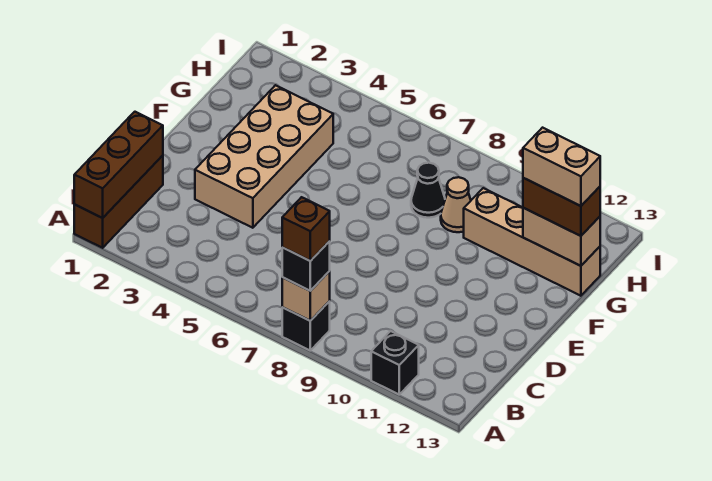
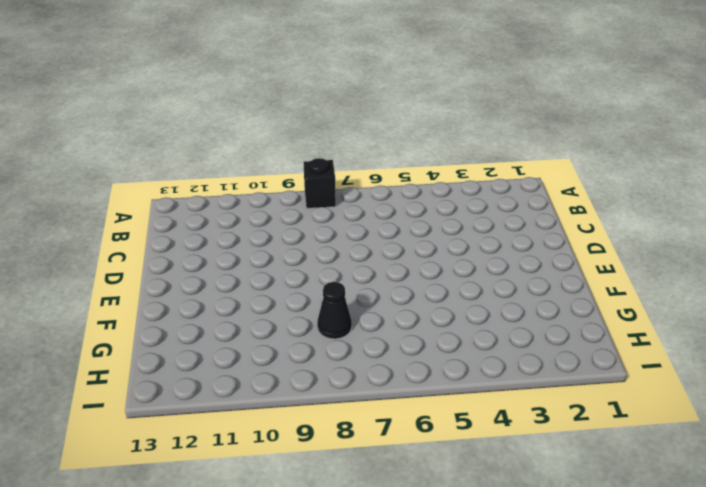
none -> brown brick A1:C1 level 1
none -> black brick A11 level 1
none -> tan brick D3:G4 level 1

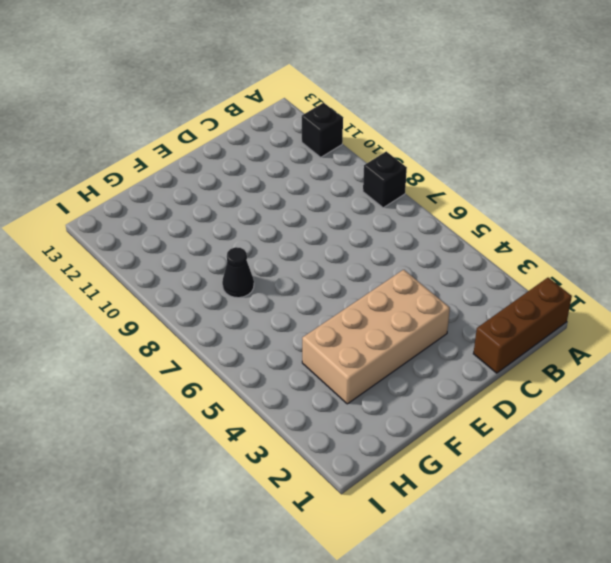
none -> tan cone G9 level 1
none -> tan brick G10:G13 level 1
none -> brown brick A1:C1 level 2

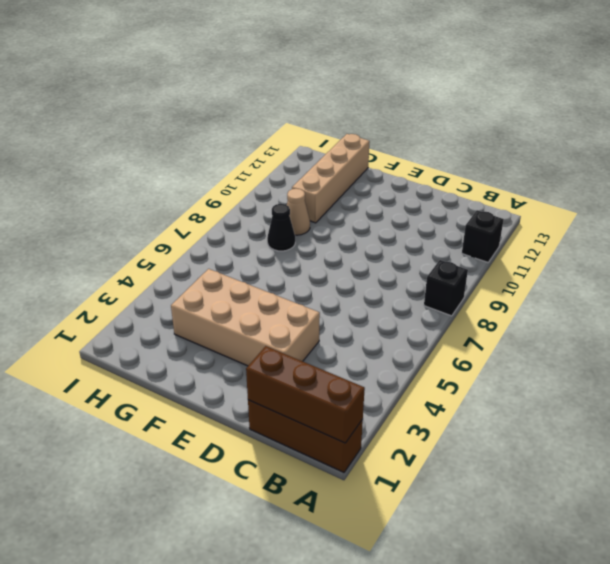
none -> tan brick A8 level 2
none -> tan brick G12:G13 level 2
none -> black brick A8 level 3

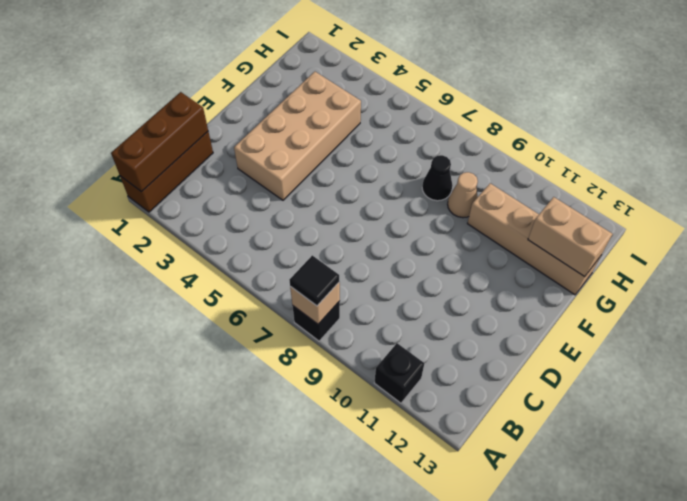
black tile A8 level 3 -> black brick A8 level 3
none -> brown brick G12:G13 level 3
none -> brown brick A8 level 4
none -> tan brick G12:G13 level 4

